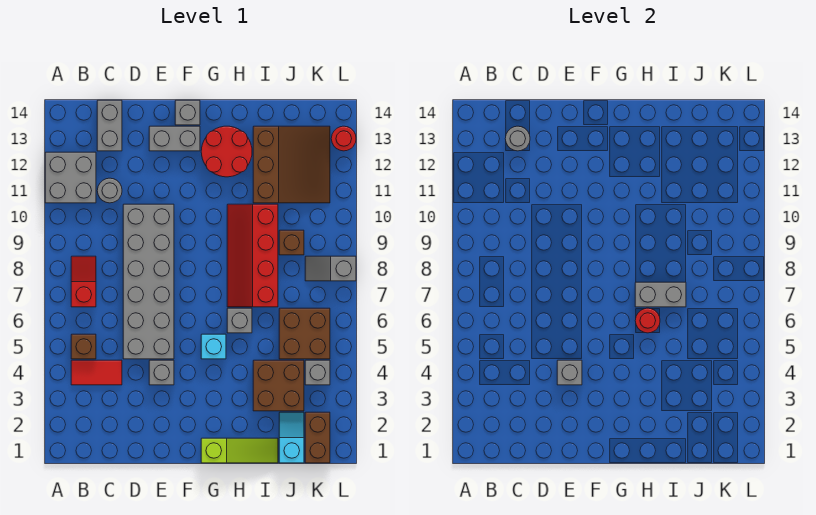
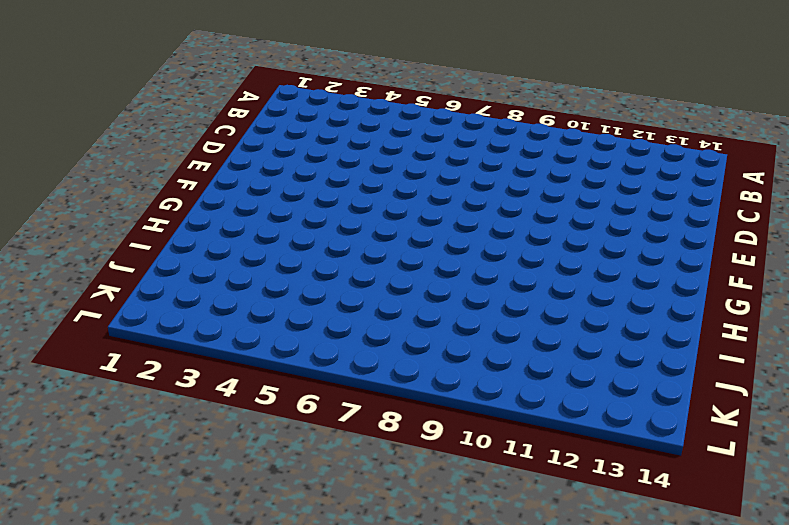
none -> grey brick A11:B12 level 1
none -> red tile B4:C4 level 1
none -> brown brick B5 level 1

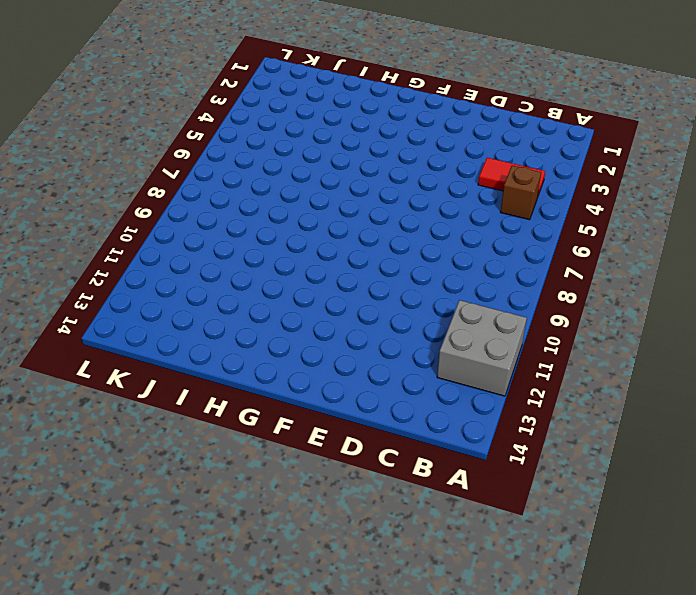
none -> red slope B7:B8 level 1 top 7
none -> grey round brick C11 level 1
none -> grey brick C13:C14 level 1

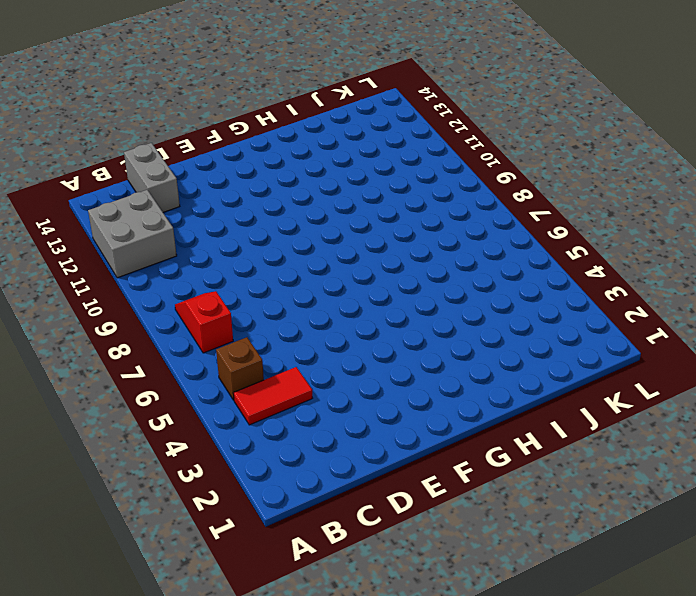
none -> grey round brick C11 level 1
none -> grey brick D5:E10 level 1
none -> grey brick E4 level 1

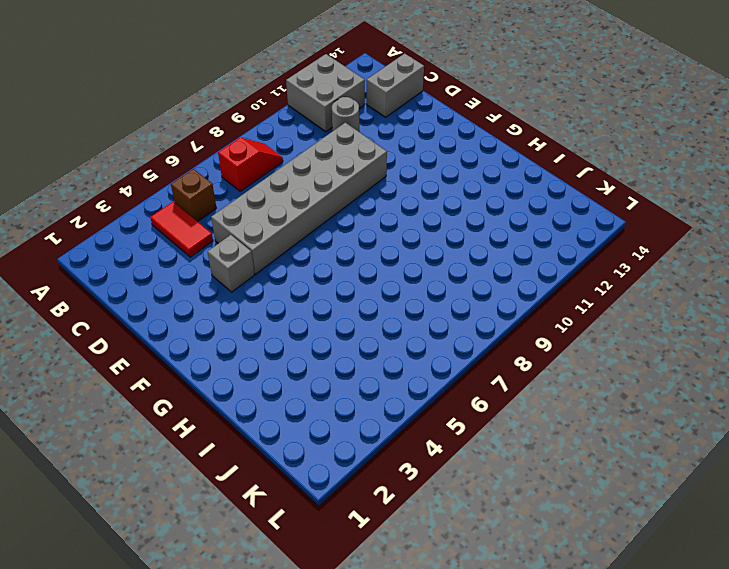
none -> grey brick E13:F13 level 1
none -> grey brick F14 level 1
none -> lime slope G1:I1 level 1 top G

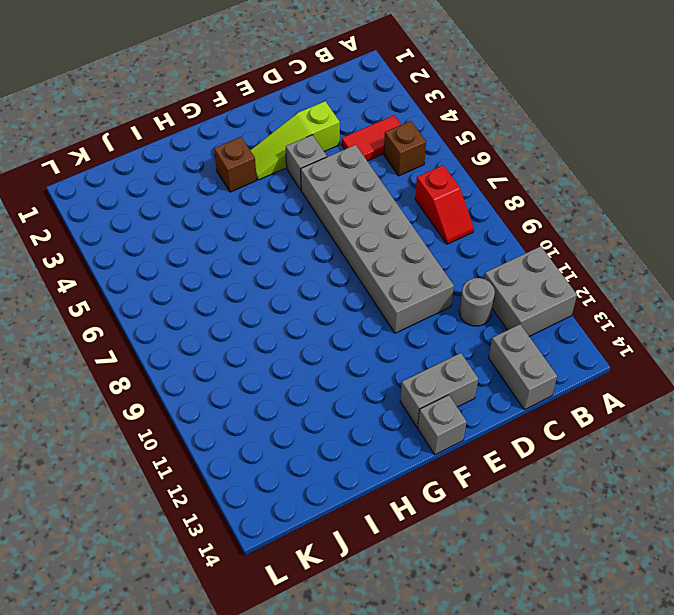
lime slope D3:F3 level 1 top D -> lime slope G1:I1 level 1 top G
brown brick G3 level 1 -> brown brick J9 level 1
none -> cyan brick G5 level 1
none -> red round brick G12:H13 level 1
none -> grey brick H6 level 1

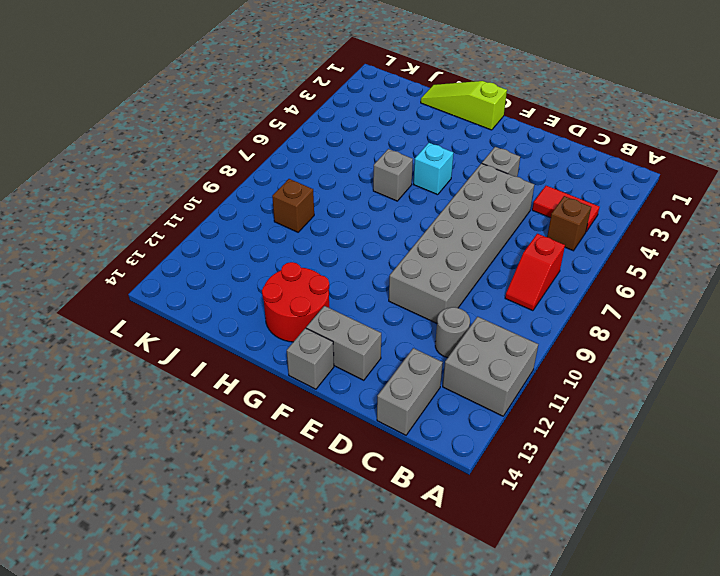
none -> red slope H7:I10 level 1 top I
none -> brown brick I3:J4 level 1
none -> brown slope I11:K13 level 1 top I

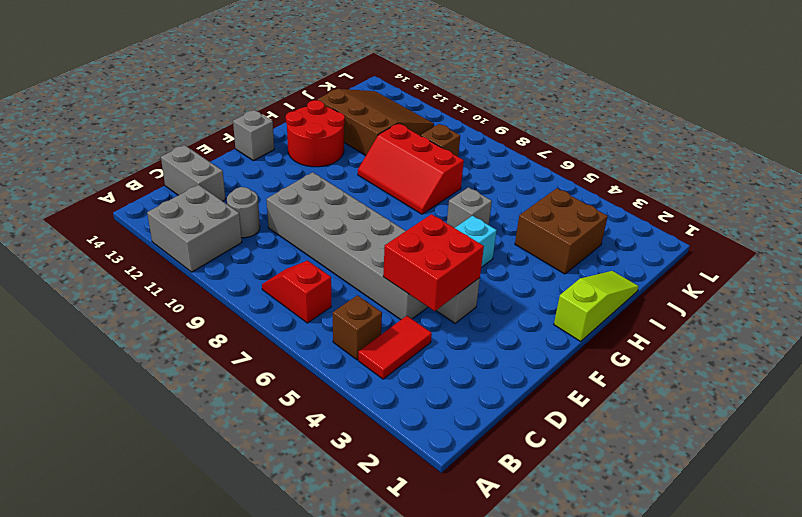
red brick D4:E5 level 2 -> grey brick E4 level 2
red slope H8:I10 level 1 top I -> red slope H7:I10 level 1 top I
none -> grey brick E13:F13 level 1
none -> cyan slope J1:J2 level 1 top 1
none -> brown brick J5:K6 level 1

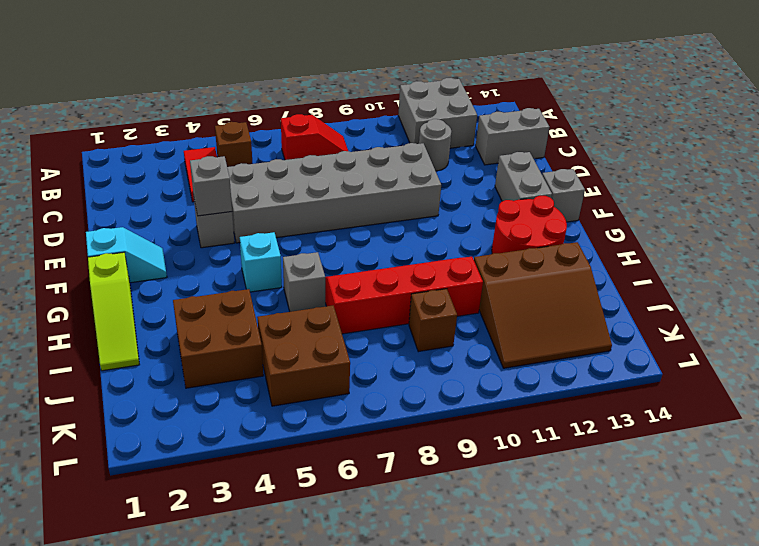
cyan slope F1:F2 level 1 top 1 -> cyan slope J1:J2 level 1 top 1
none -> brown brick K1:K2 level 1
none -> grey brick K4 level 1
none -> grey slope K8:L8 level 1 top L

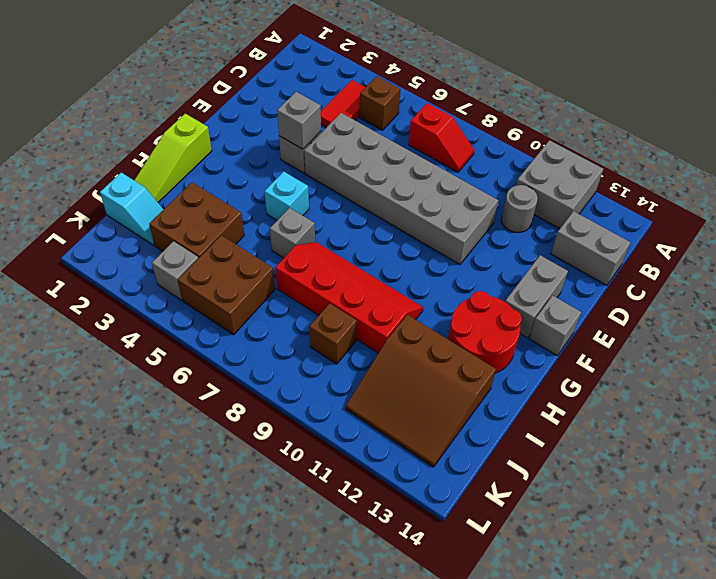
none -> brown brick K1:K2 level 1
none -> grey slope K8:L8 level 1 top L
none -> red round brick L13 level 1

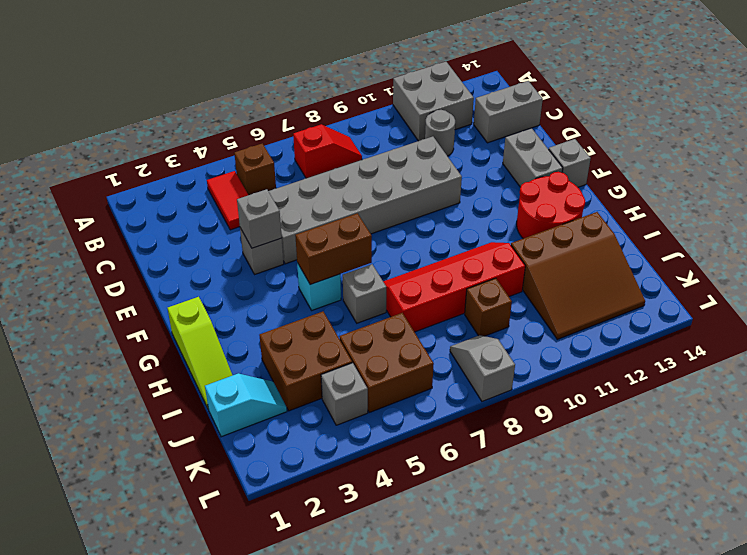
brown brick G5:G6 level 2 -> brown brick K1:K2 level 1
none -> red round brick L13 level 1
none -> grey round brick C13 level 2
none -> red round brick H6 level 2

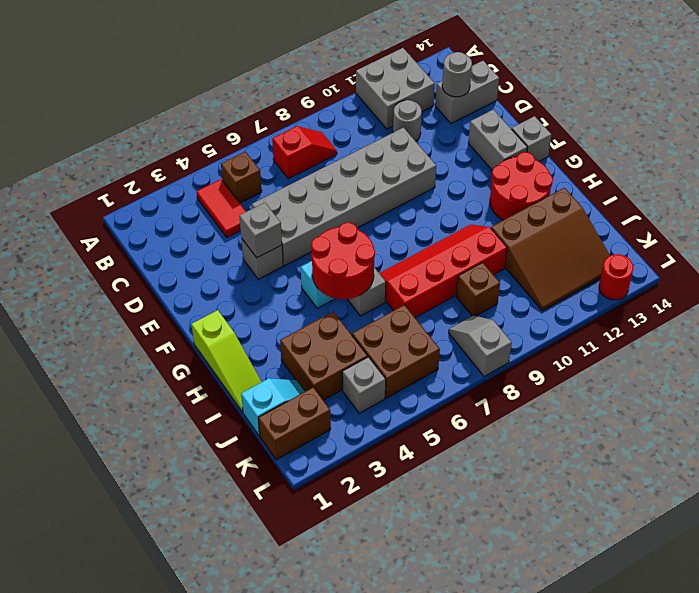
red round brick G5:H6 level 2 -> red round brick H6 level 2
none -> grey brick H7:I7 level 2

